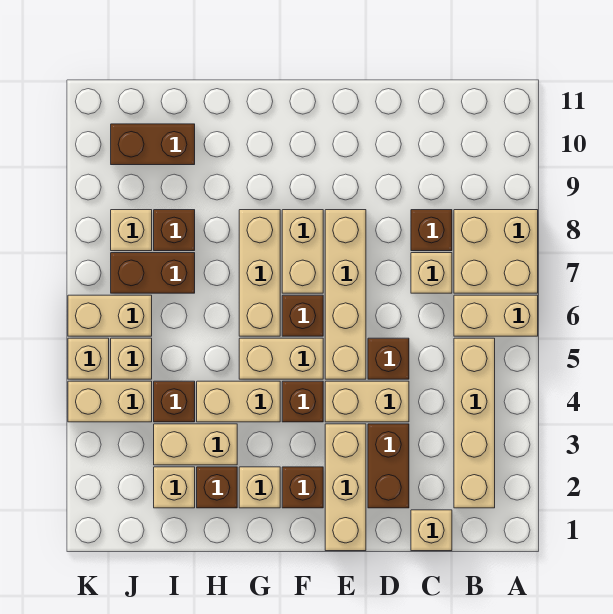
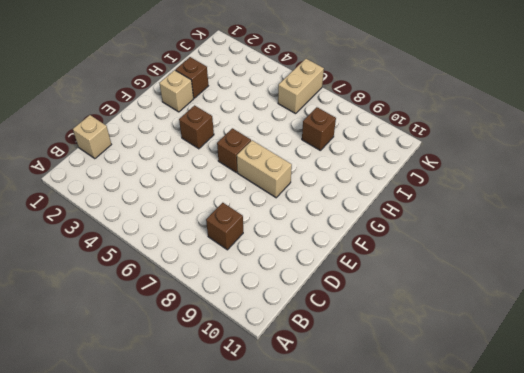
none -> tan brick A6:B6 level 1
none -> tan brick A7:B8 level 1
none -> tan brick B2:B5 level 1
none -> tan brick C7 level 1

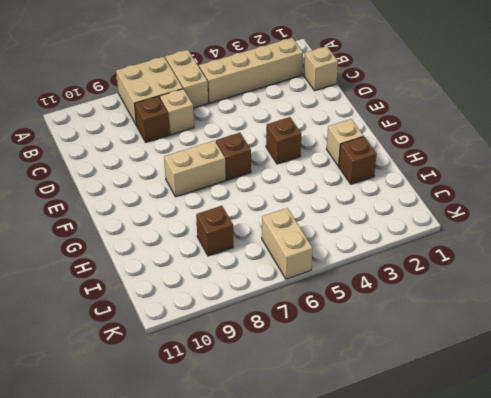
none -> brown brick D2:D3 level 1
none -> tan brick D4:E4 level 1
none -> brown brick D5 level 1
none -> tan brick E1:E3 level 1

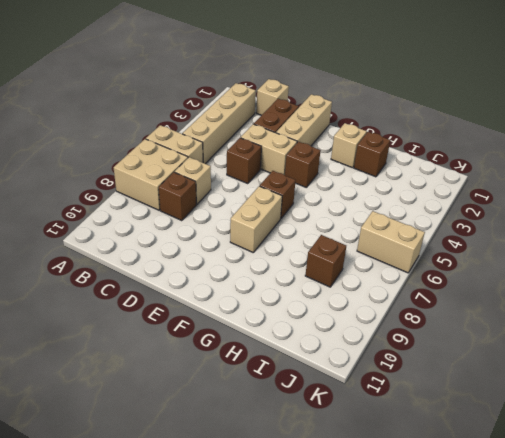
none -> tan brick E5:E8 level 1
none -> brown brick F2 level 1
none -> tan brick F5:G5 level 1
none -> tan brick G4:H4 level 1

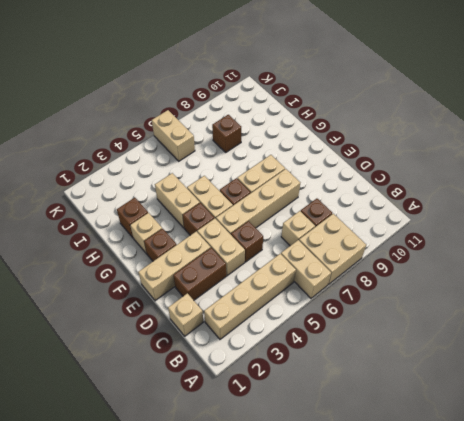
none -> tan brick G6:G8 level 1
none -> tan brick H3:I3 level 1
none -> tan brick I2 level 1
none -> brown brick I4 level 1

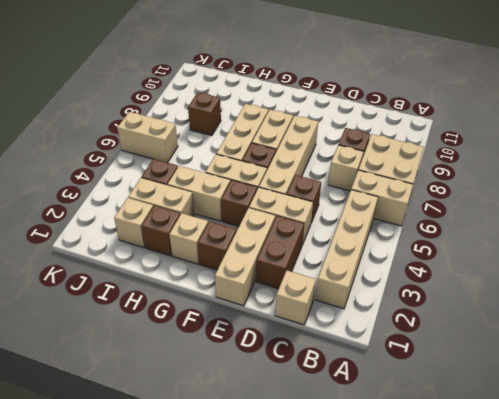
none -> brown brick I7:J7 level 1
none -> brown brick I10:J10 level 1
none -> tan brick J4:K4 level 1
none -> tan brick J5 level 1

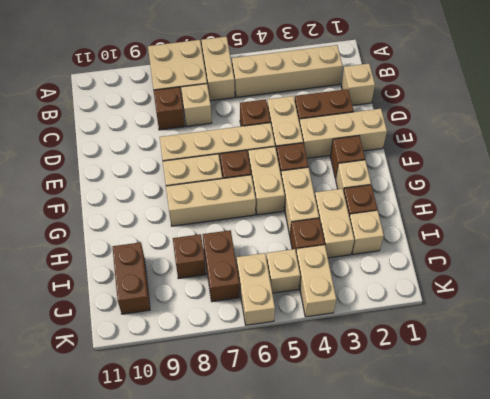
none -> tan brick J8 level 1
none -> tan brick K5 level 1

